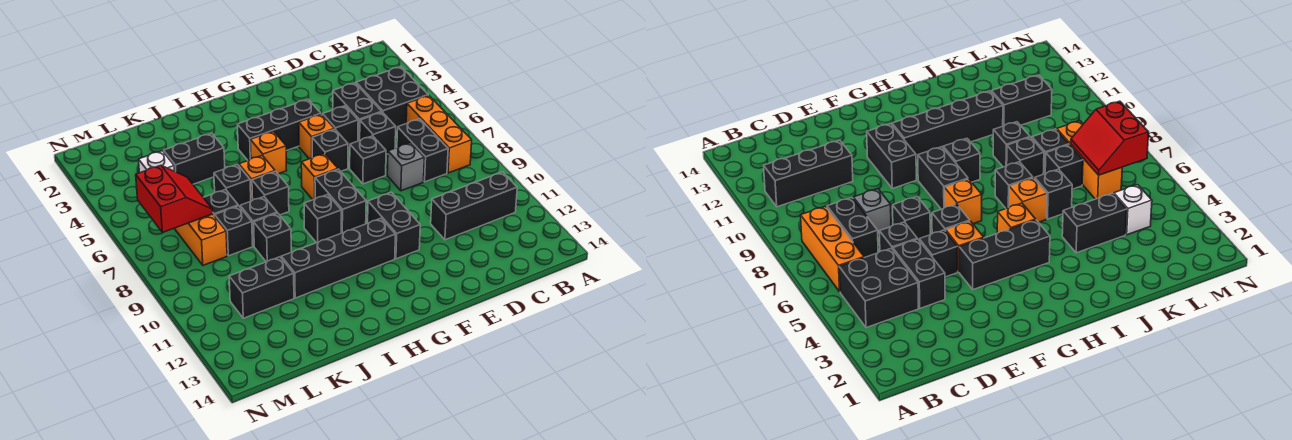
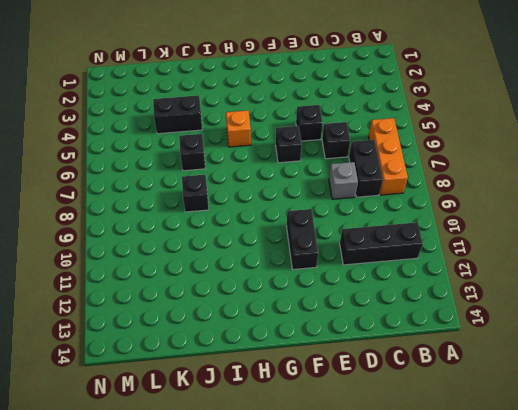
none -> black brick B4:C5 level 1
none -> black brick D4:D5 level 1
none -> black brick E7 level 1
none -> black brick F4:H4 level 1

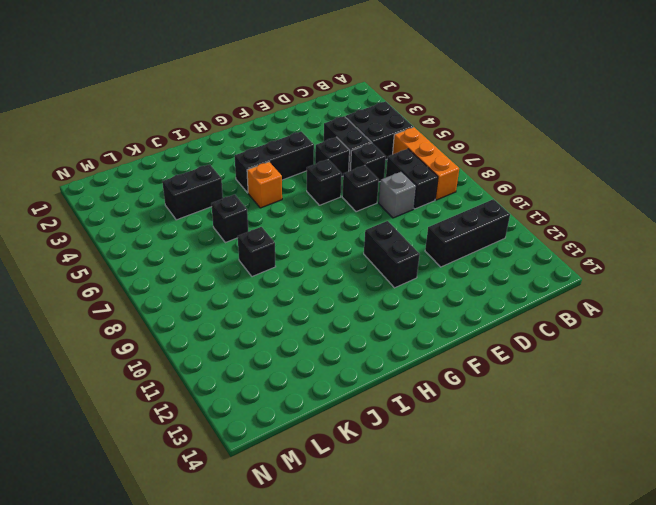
none -> orange brick F5 level 1
none -> orange brick G7 level 1
none -> black brick G8:G9 level 1
none -> black brick G11:J11 level 1

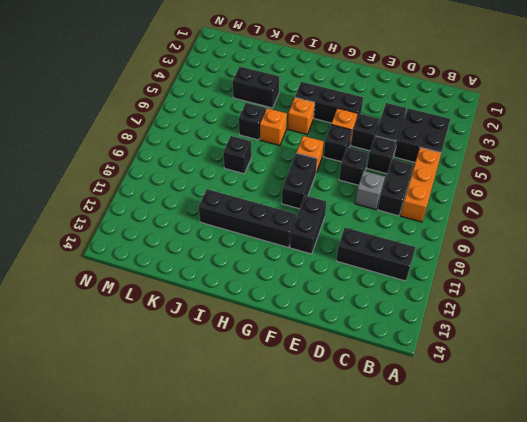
none -> black brick H9 level 1
none -> black brick I7 level 1
none -> black brick J9 level 1
none -> black brick K7 level 1

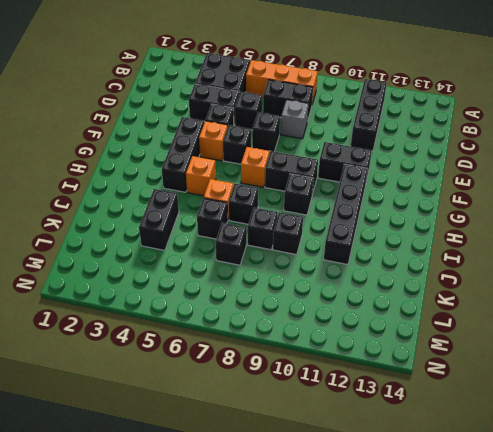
none -> black brick K8 level 1
none -> black brick K11:L11 level 1
none -> white brick L4 level 1
none -> orange brick L6:L8 level 1

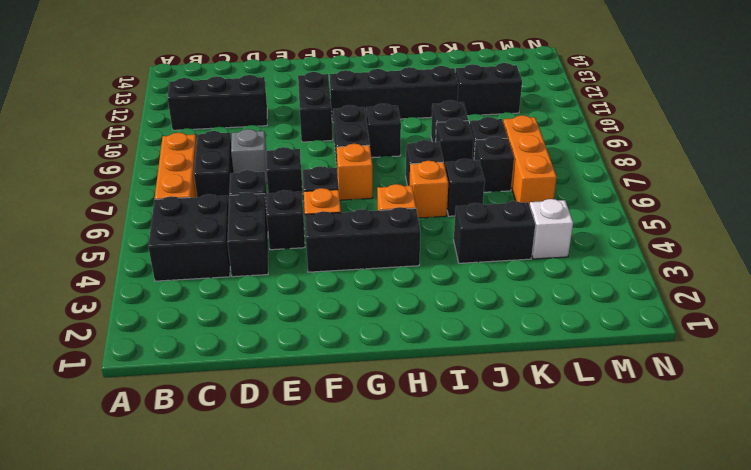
none -> red slope L6:M7 level 2 top M

